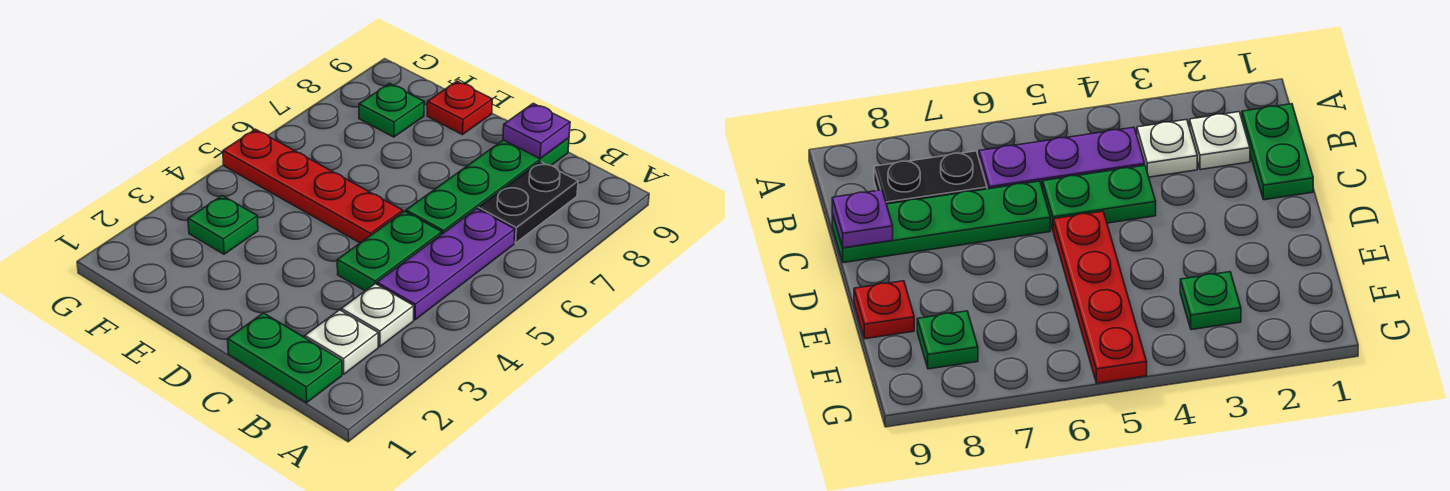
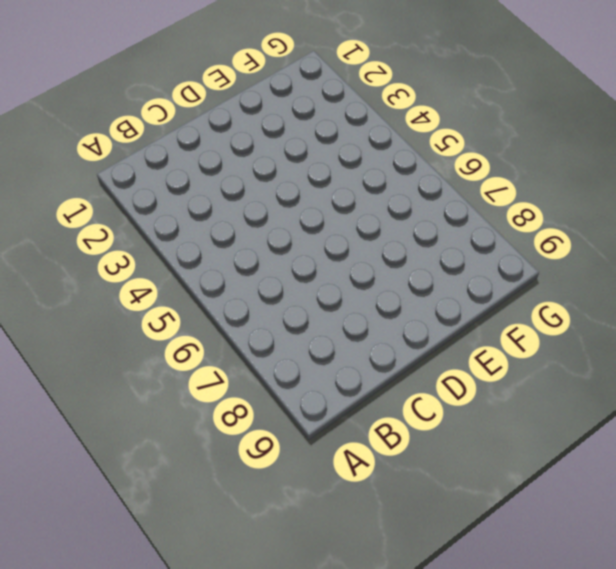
none -> green plate B1:C1 level 1
none -> white plate B2 level 1
none -> white plate B3 level 1

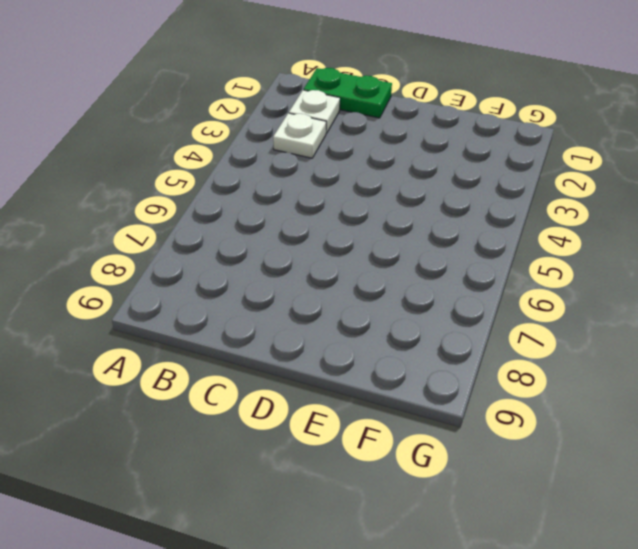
none -> purple plate B4:B6 level 1
none -> black plate B7:B8 level 1
none -> green plate C4:C5 level 1

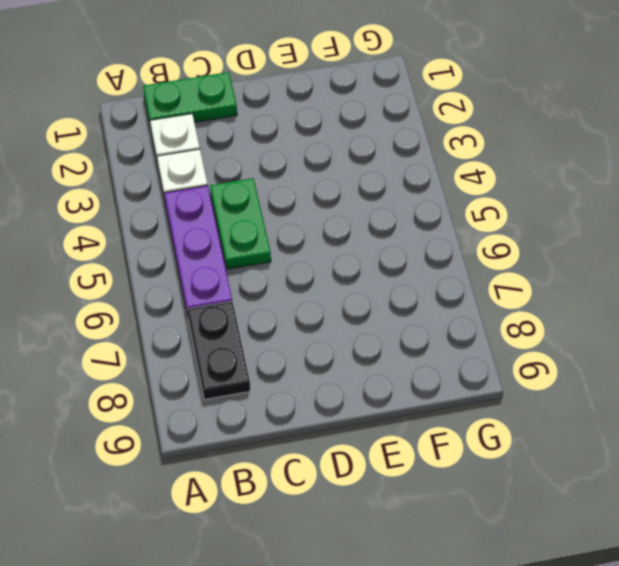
none -> green plate C6:C9 level 1
none -> red plate D5:G5 level 1
none -> red plate E9 level 1

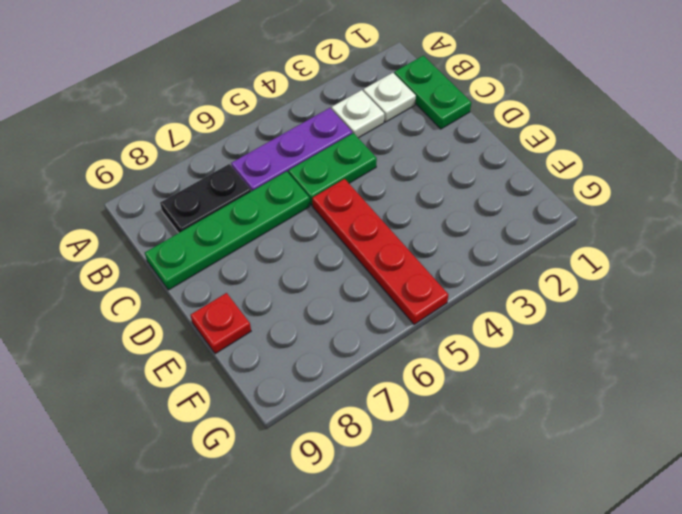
none -> green plate F3 level 1
none -> green plate F8 level 1
none -> purple plate C9 level 2

